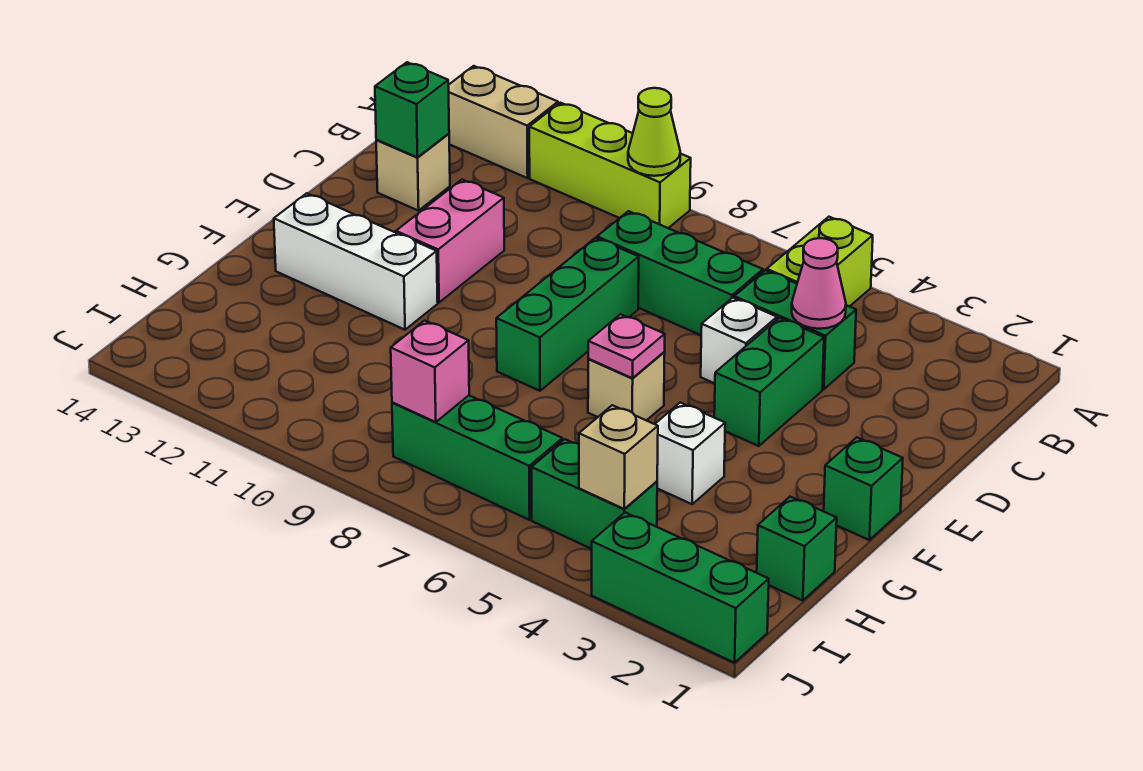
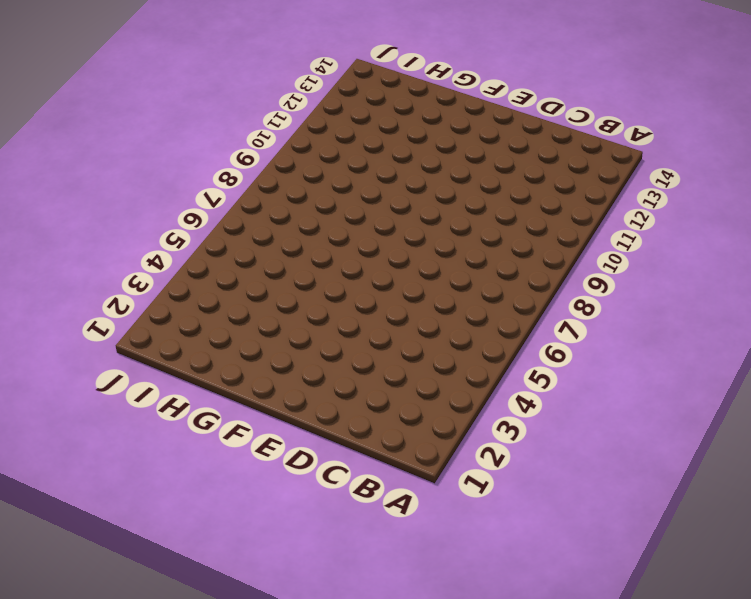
none -> lime brick A5:B5 level 1
none -> lime brick A9:A11 level 1
none -> tan brick A12:A13 level 1

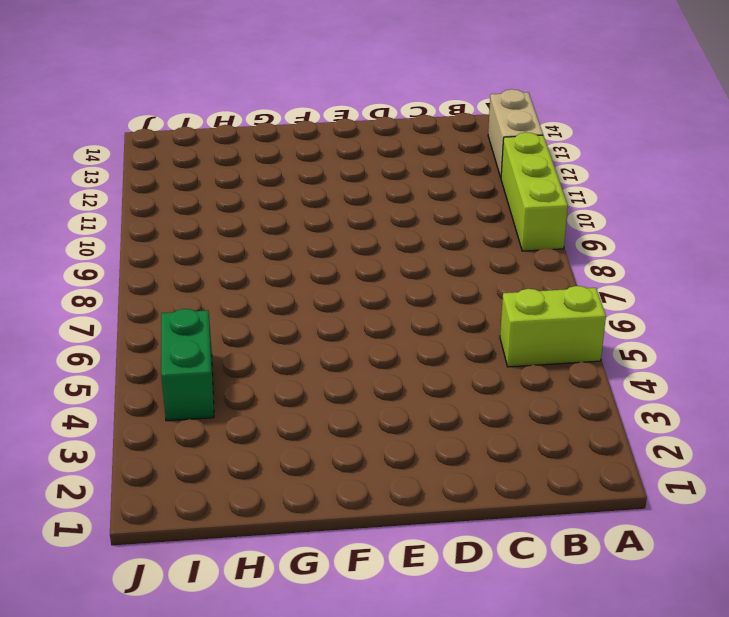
none -> green brick C4:C5 level 1
none -> green brick C6:C8 level 1
none -> tan brick C13 level 1

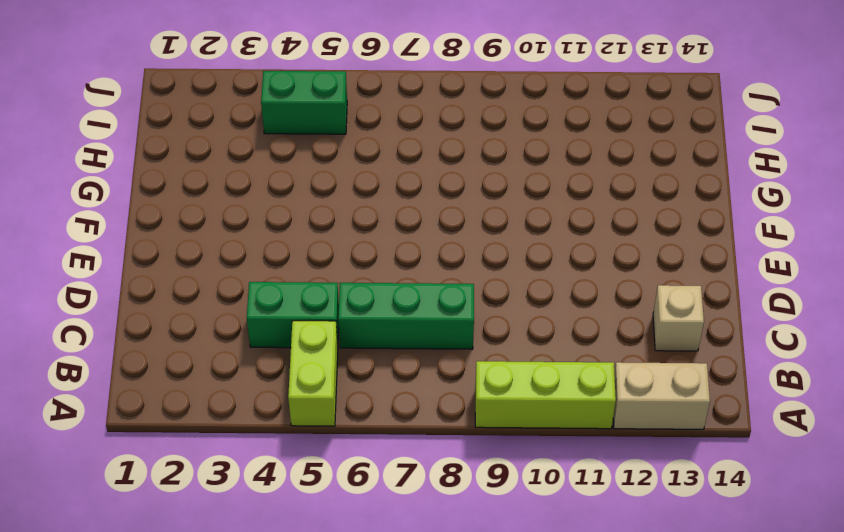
none -> green brick D4:E4 level 1
none -> white brick D5 level 1
none -> green brick D8:F8 level 1

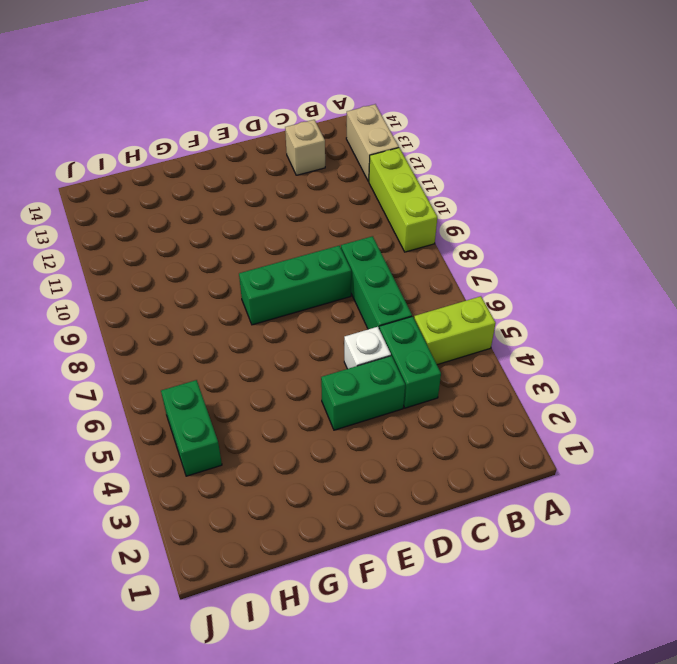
none -> pink brick D11:E11 level 1
none -> green brick F1 level 1
none -> tan brick F6 level 1

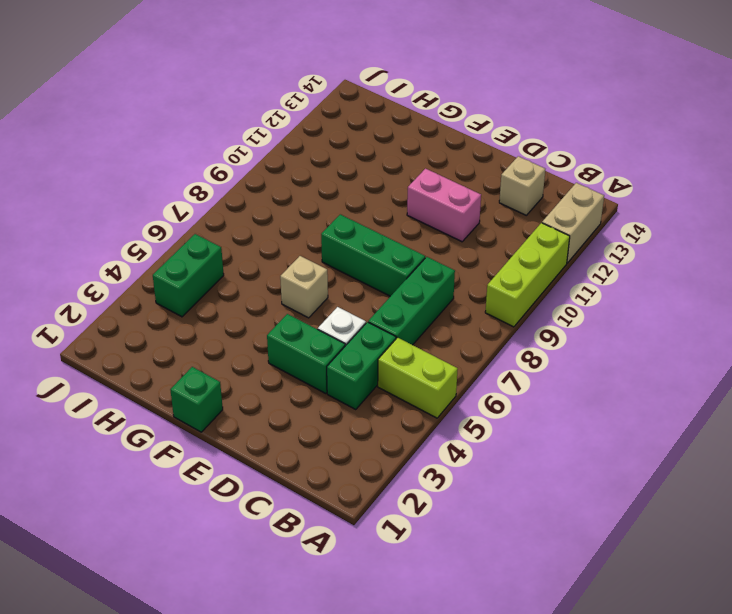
none -> white brick F11:F13 level 1
none -> white brick G4 level 1
none -> green brick H1 level 1

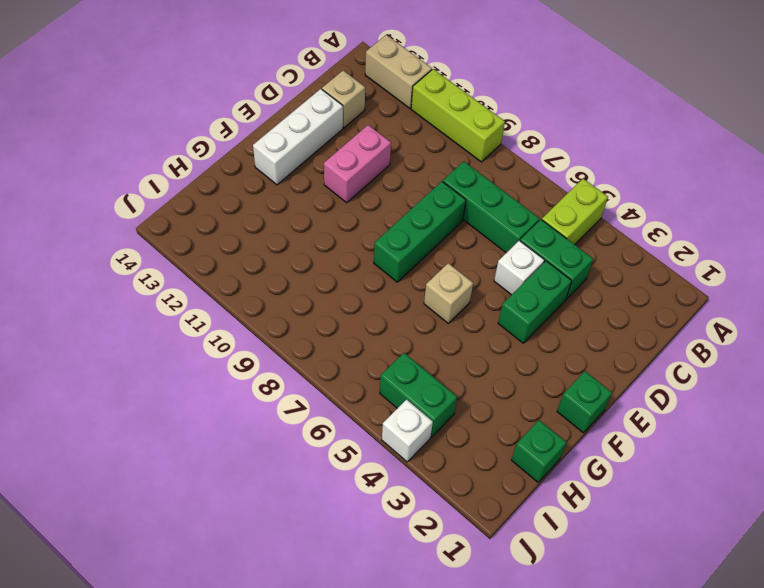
white brick D13:F13 level 1 -> white brick F11:F13 level 1
white brick J4 level 1 -> white brick G4 level 1
none -> green brick I6:I8 level 1
none -> green brick J1:J3 level 1
none -> lime cone A9 level 2

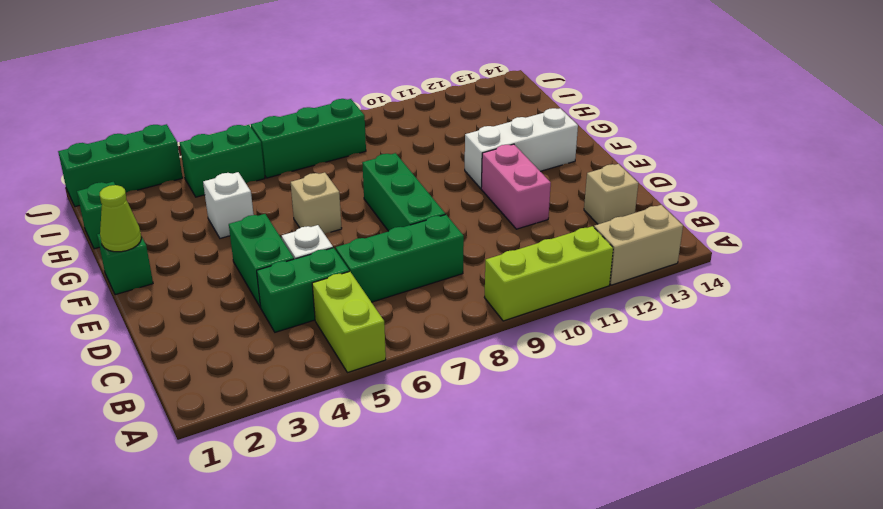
lime cone F1 level 2 -> lime cone A9 level 2
none -> pink cone C4 level 2
none -> green brick C13 level 2
none -> pink plate F6 level 2

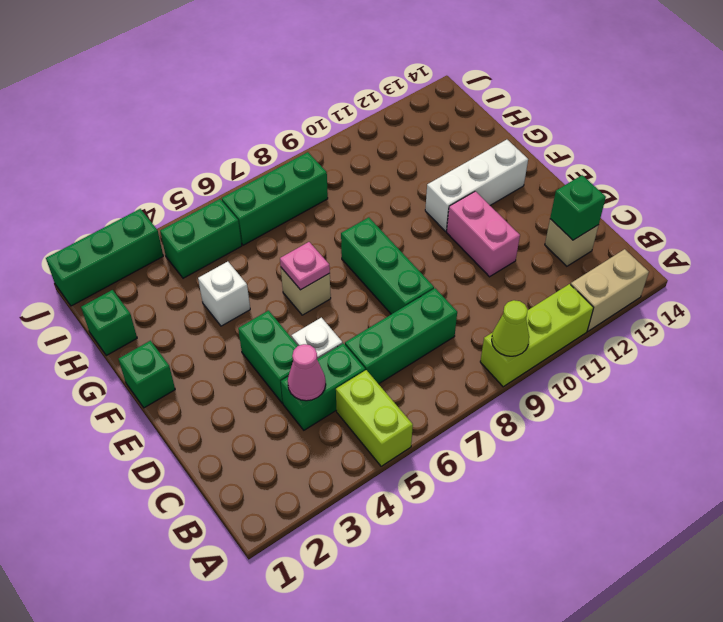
none -> tan brick I4 level 2
none -> pink brick I8 level 2

